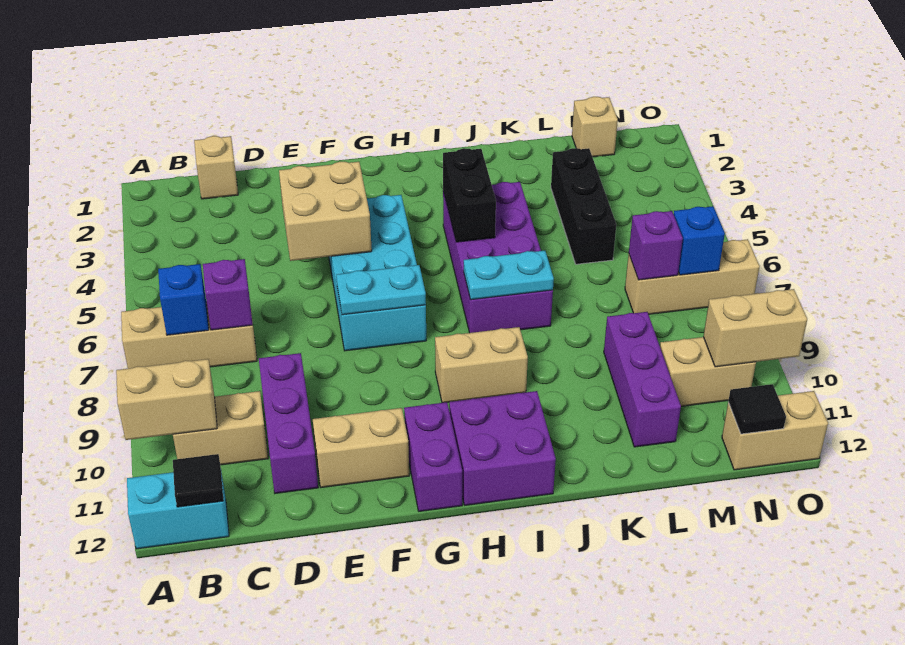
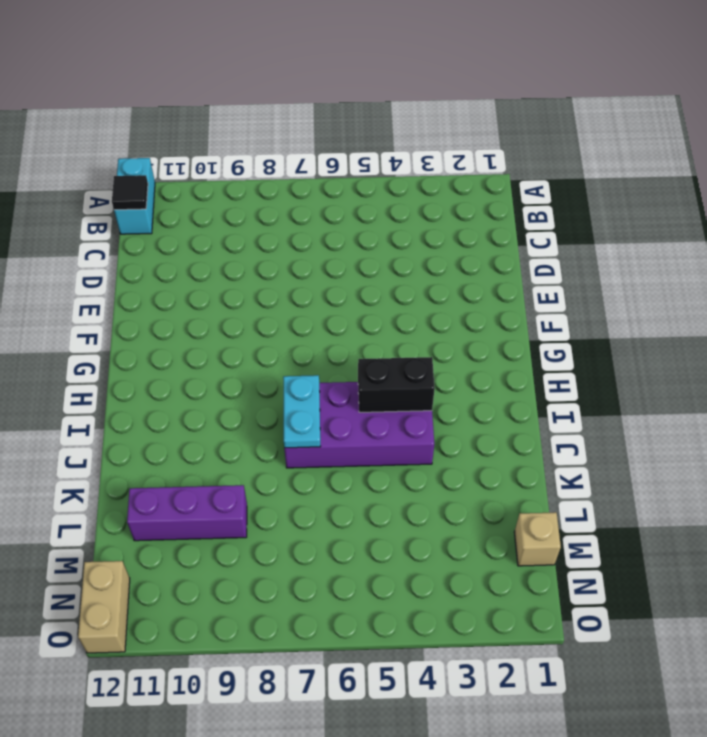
none -> tan brick A7:C7 level 1
none -> tan brick B10:C10 level 1
none -> tan brick C1 level 1

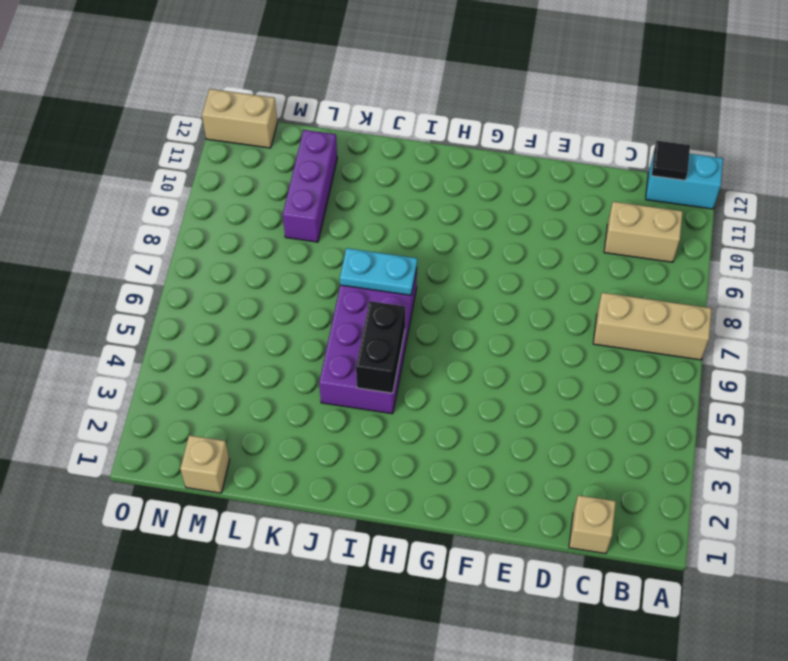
none -> purple brick D9:D11 level 1
none -> tan brick E11:F11 level 1
none -> cyan brick F4:G7 level 1

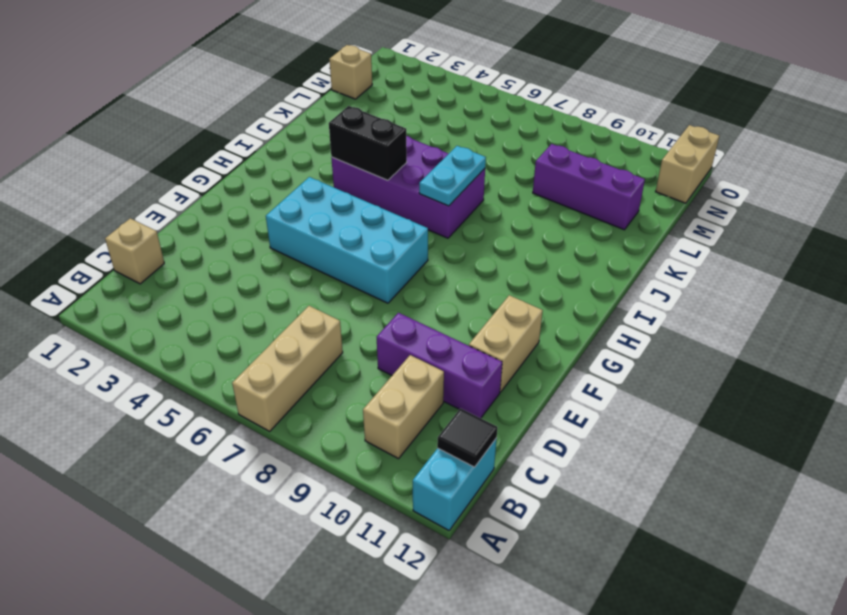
none -> purple brick G11:G12 level 1
none -> tan brick H9:I9 level 1
none -> purple brick H11:I12 level 1

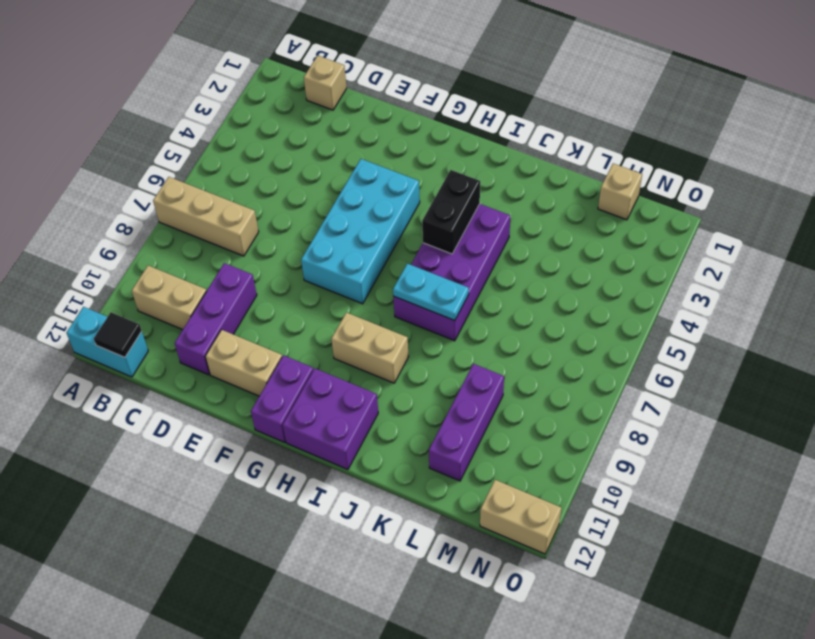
none -> black brick L3:L5 level 1
none -> tan brick M7:O7 level 1
none -> tan brick M10:N10 level 1

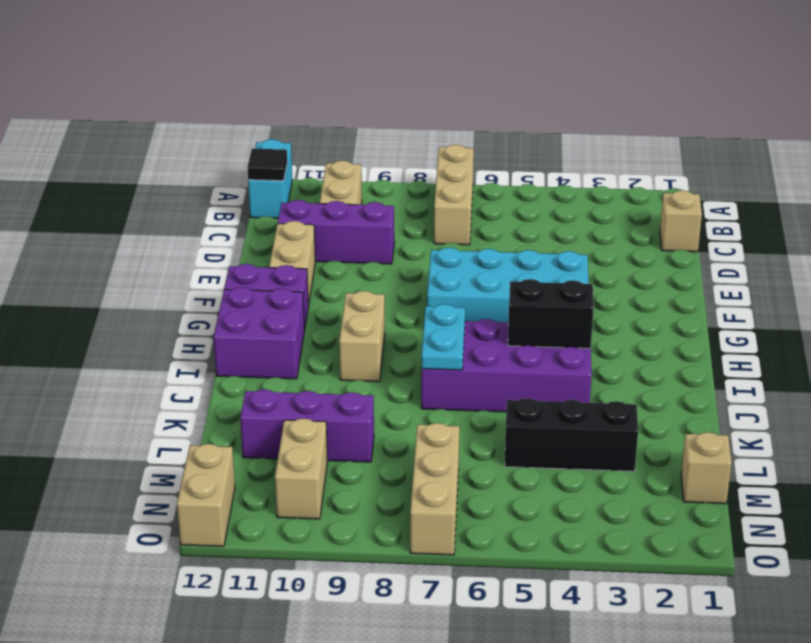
none -> tan brick A10:B10 level 2
none -> blue brick B7 level 2
none -> purple brick C7 level 2

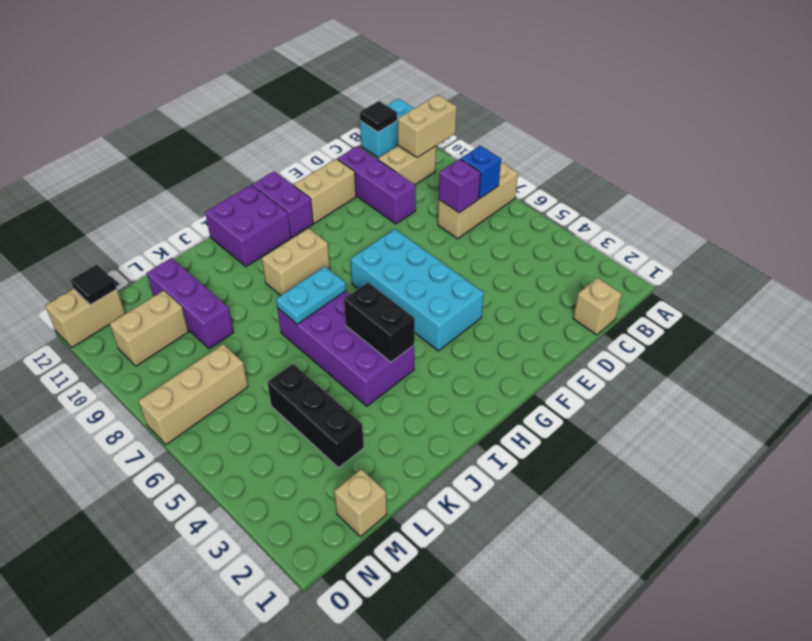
none -> tan brick E4:F5 level 2
none -> cyan plate F7:G7 level 2
none -> purple brick M7 level 2

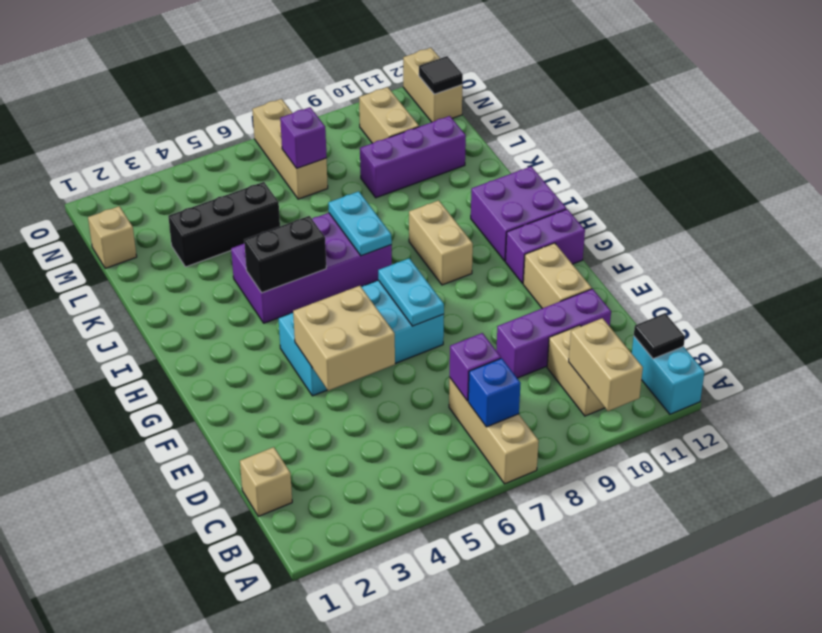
none -> blue brick N7 level 2
none -> tan brick N10:O10 level 2

